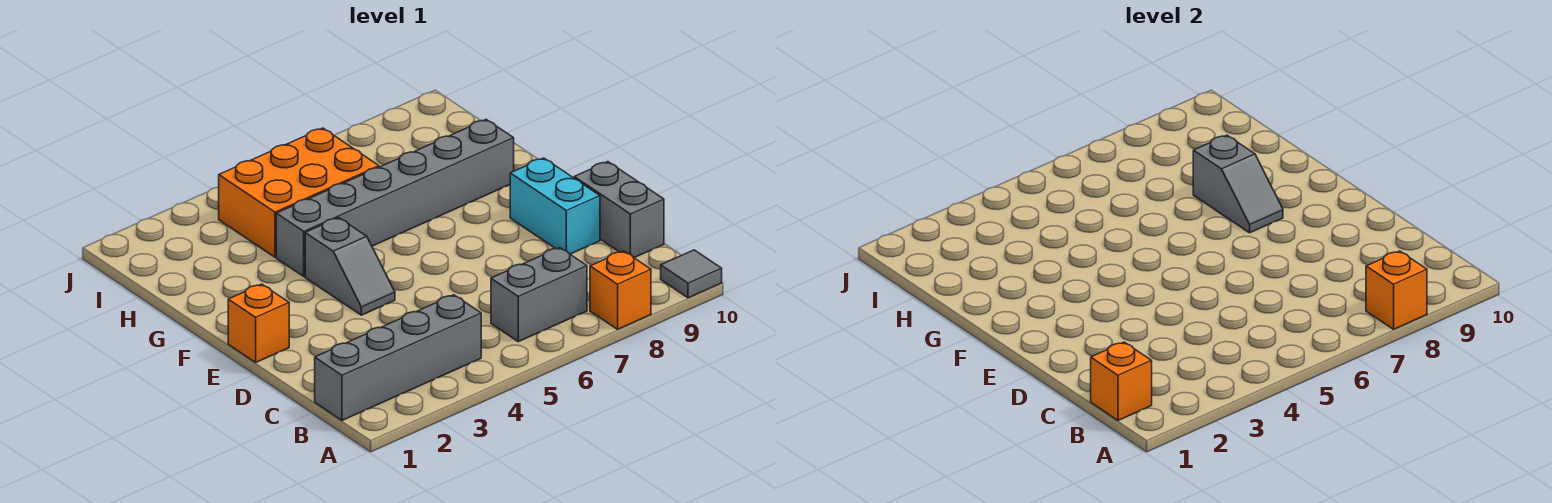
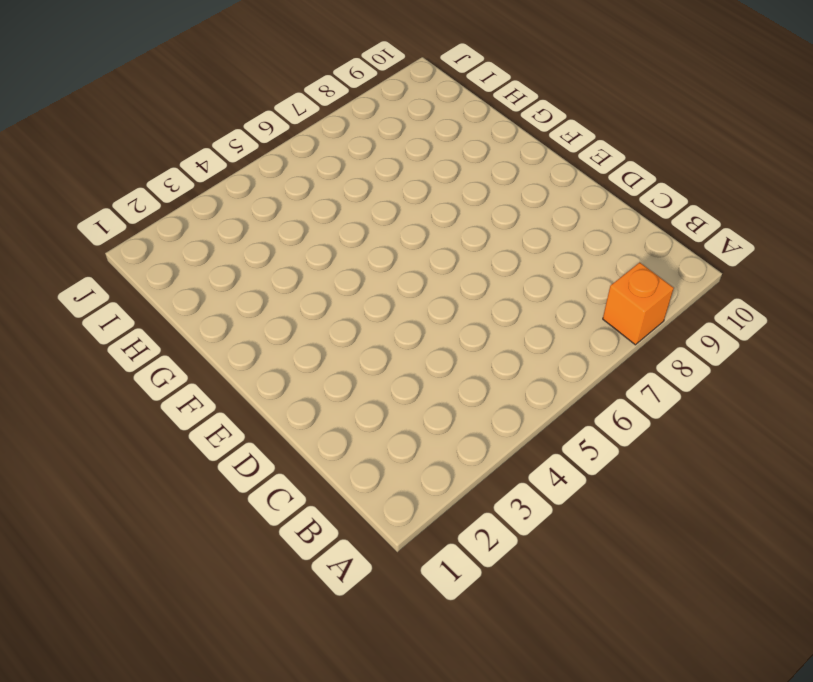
none -> grey tile A10 level 1
none -> grey brick B1:B4 level 1
none -> grey brick B6:B7 level 1

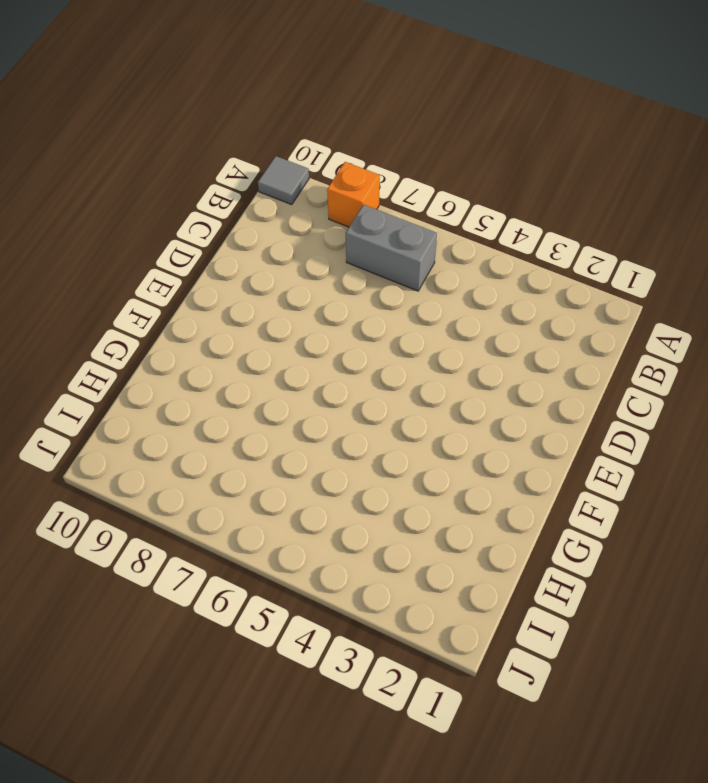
none -> grey brick B1:B4 level 1
none -> grey brick C10:D10 level 1
none -> cyan brick D9:E9 level 1

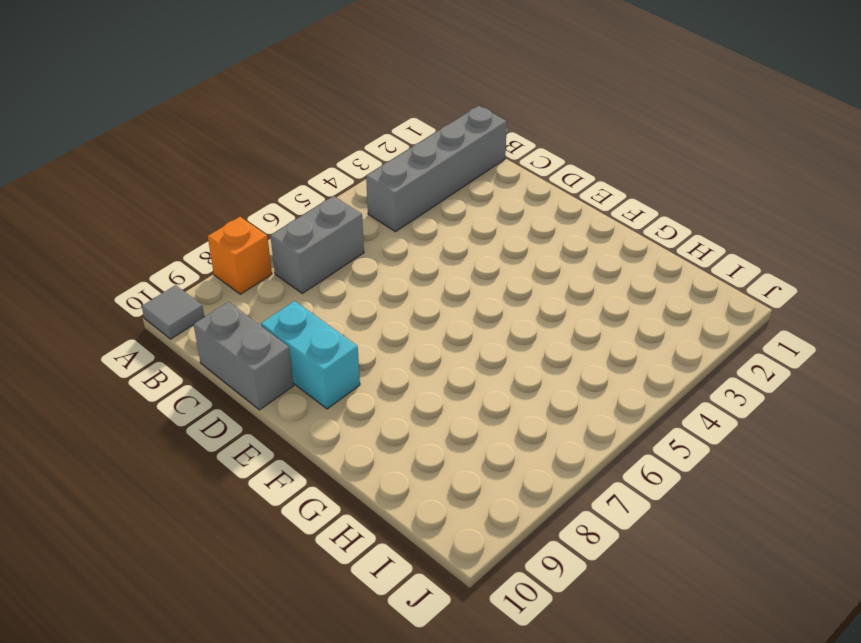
none -> orange brick E1 level 1
none -> grey slope E4:F4 level 1 top F
none -> grey brick G4:G9 level 1

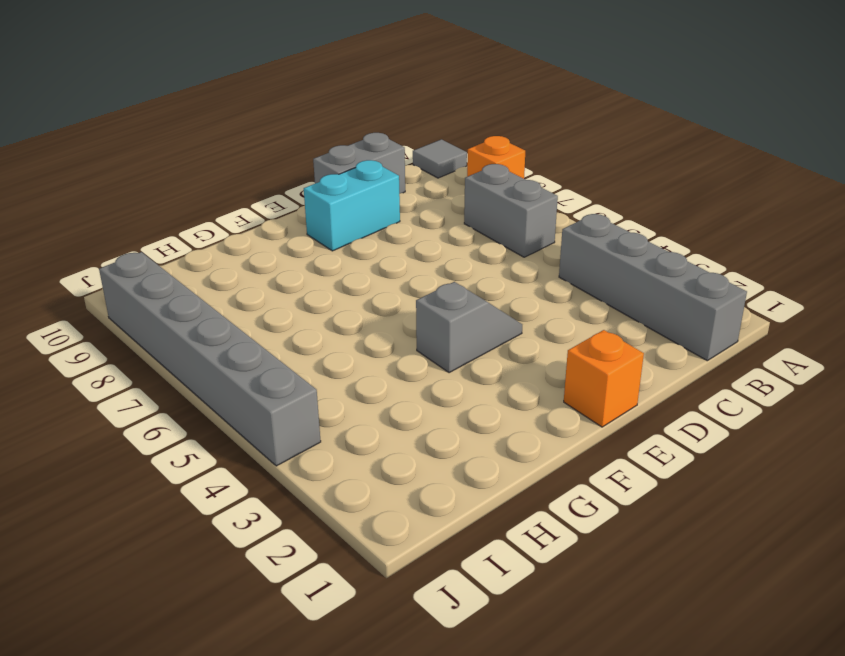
grey brick J4:J9 level 1 -> grey brick G4:G9 level 1
none -> orange brick H4:I6 level 1
none -> orange brick A8 level 2
none -> orange brick B1 level 2

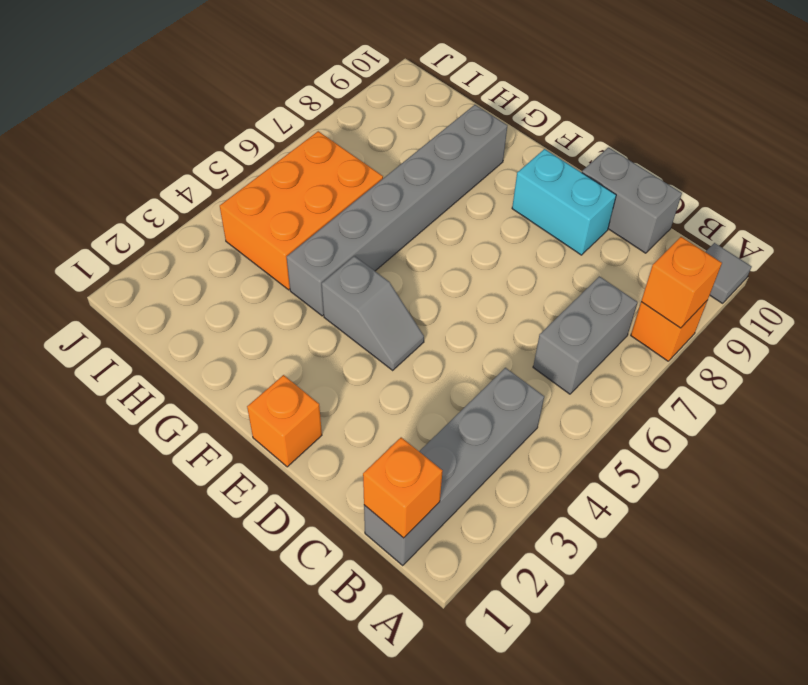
none -> grey slope F8:G8 level 2 top G

